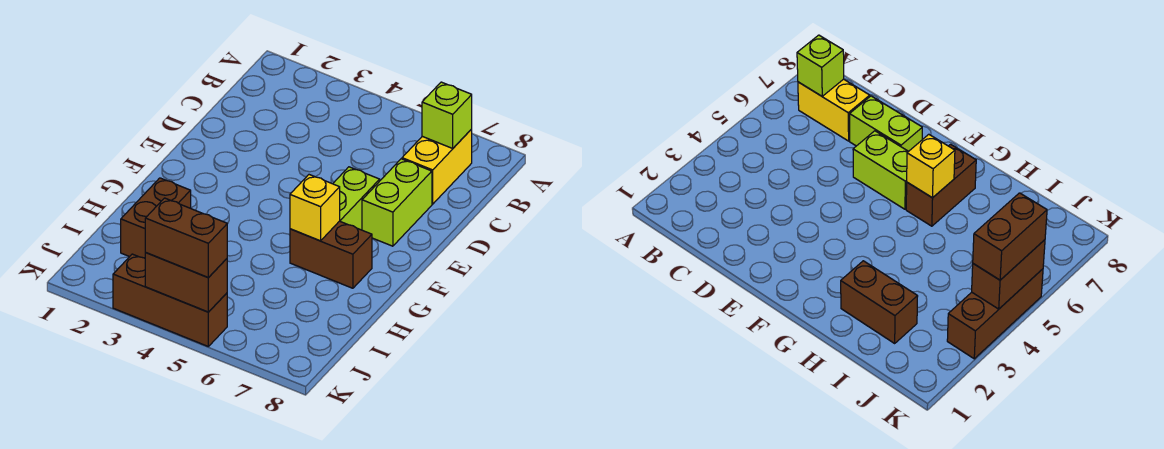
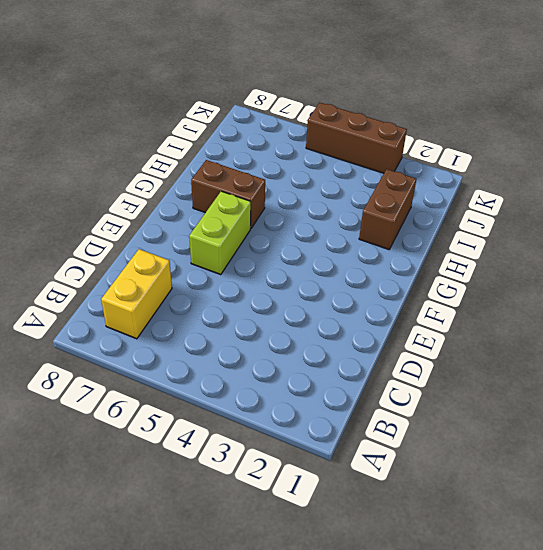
none -> lime brick D7:E7 level 1
none -> lime brick B7 level 2

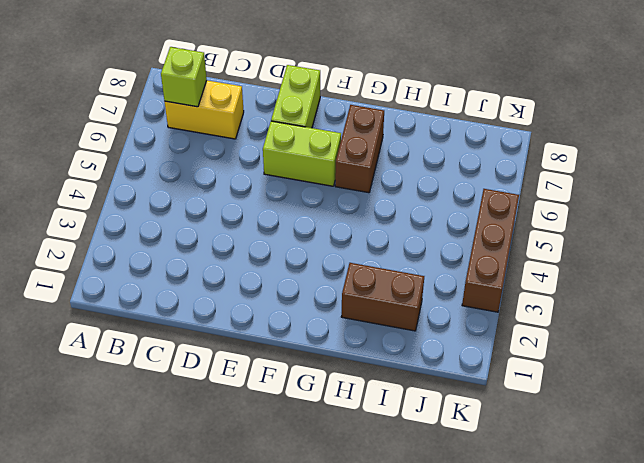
lime brick E7:E8 level 1 -> lime brick D7:E7 level 1
none -> yellow brick G6 level 2
none -> brown brick K4:K5 level 2

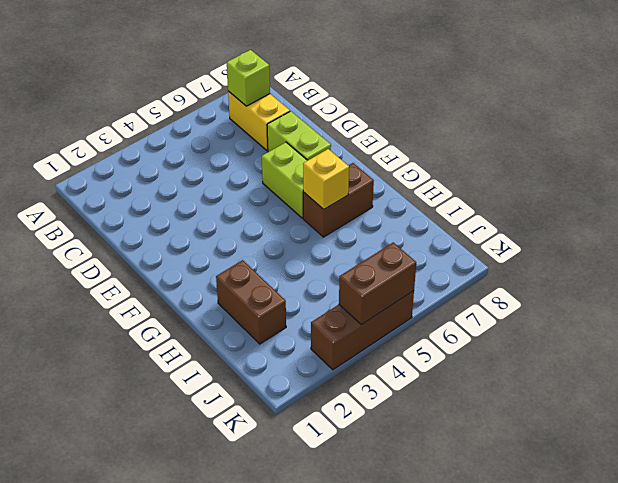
none -> brown brick K4:K5 level 3

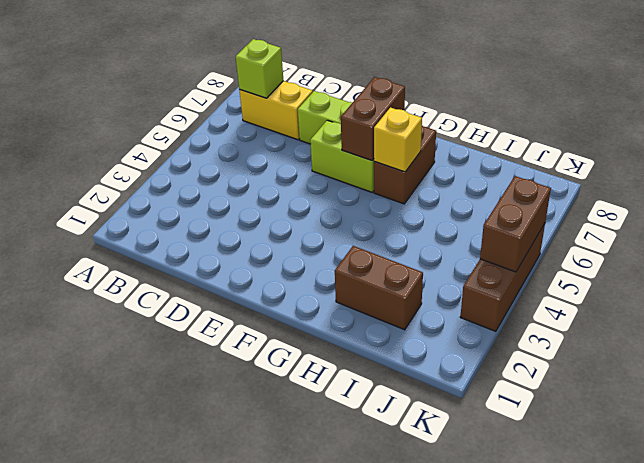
brown brick F6:F7 level 2 -> brown brick K4:K5 level 3

